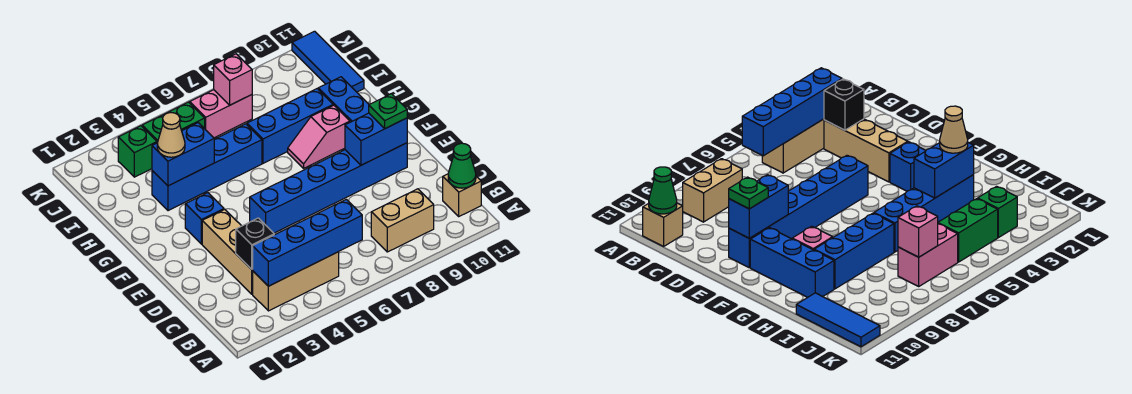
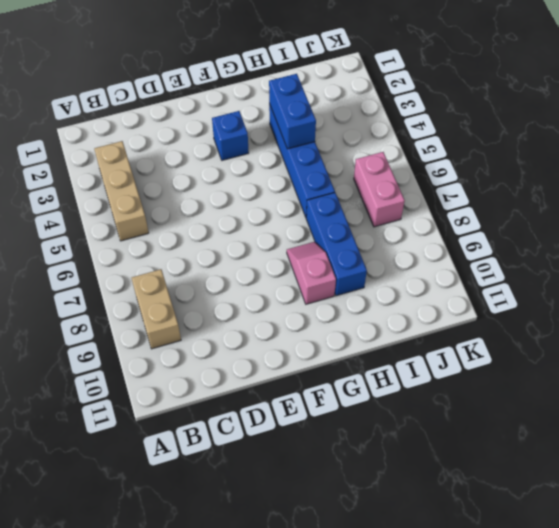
none -> tan brick B11 level 1
none -> tan brick C3:E3 level 1
none -> blue brick E5:E10 level 1

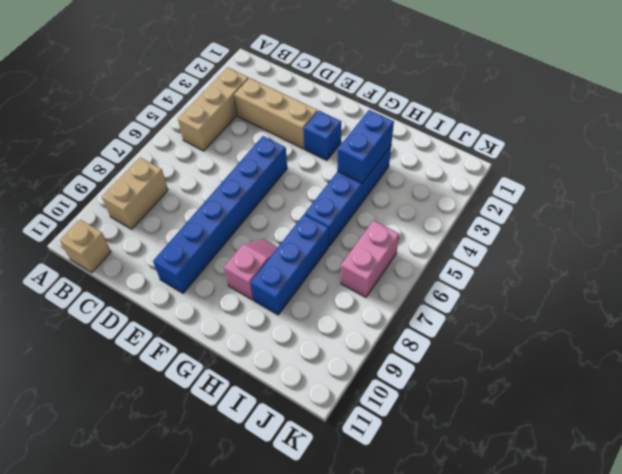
none -> blue brick F10:H10 level 1
none -> blue tile I11:K11 level 1
none -> green brick J3 level 1

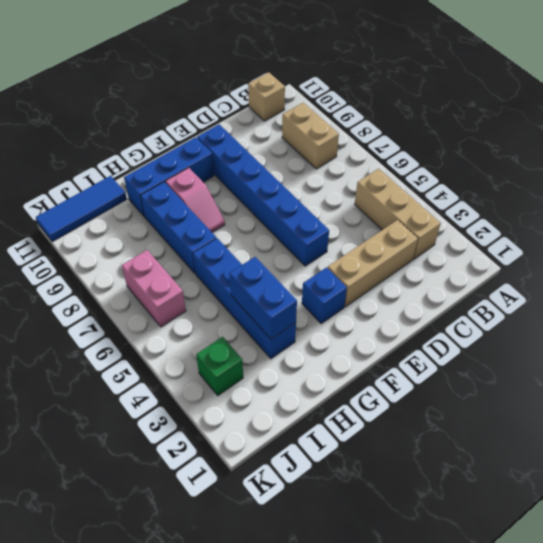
none -> green brick J4:J5 level 1
none -> blue brick B3:B6 level 2
none -> green cone B11 level 2

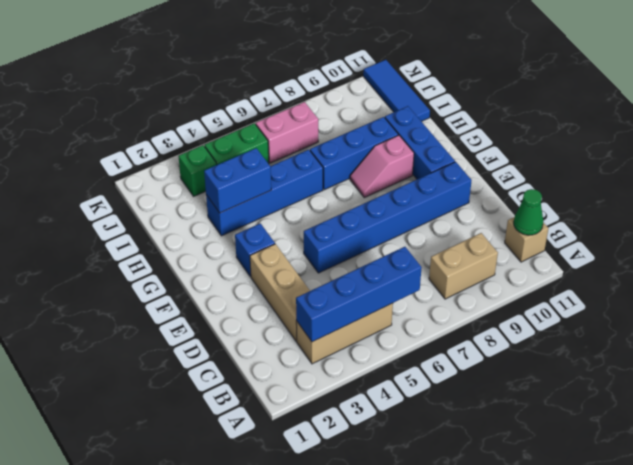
none -> black brick C3 level 2
none -> blue brick E9:E10 level 2
none -> pink brick J7 level 2

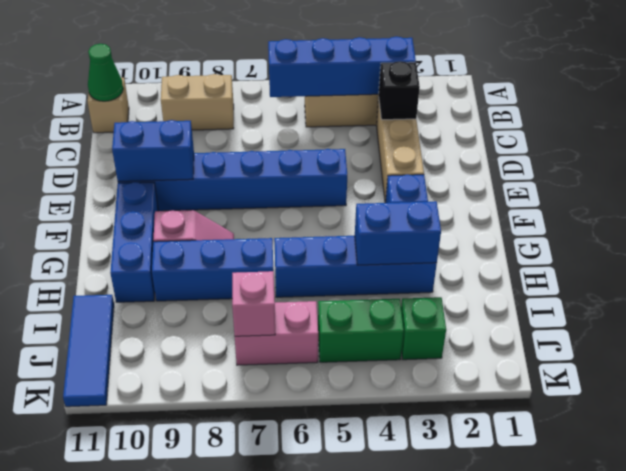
none -> green plate E10 level 3
none -> tan cone H3 level 3

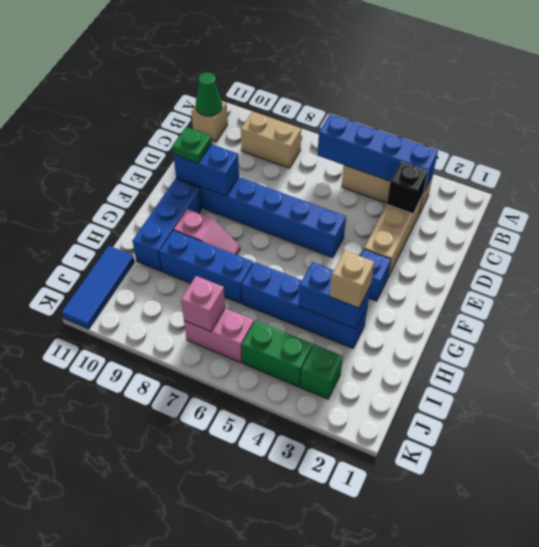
tan brick H3 level 3 -> tan cone H3 level 3

